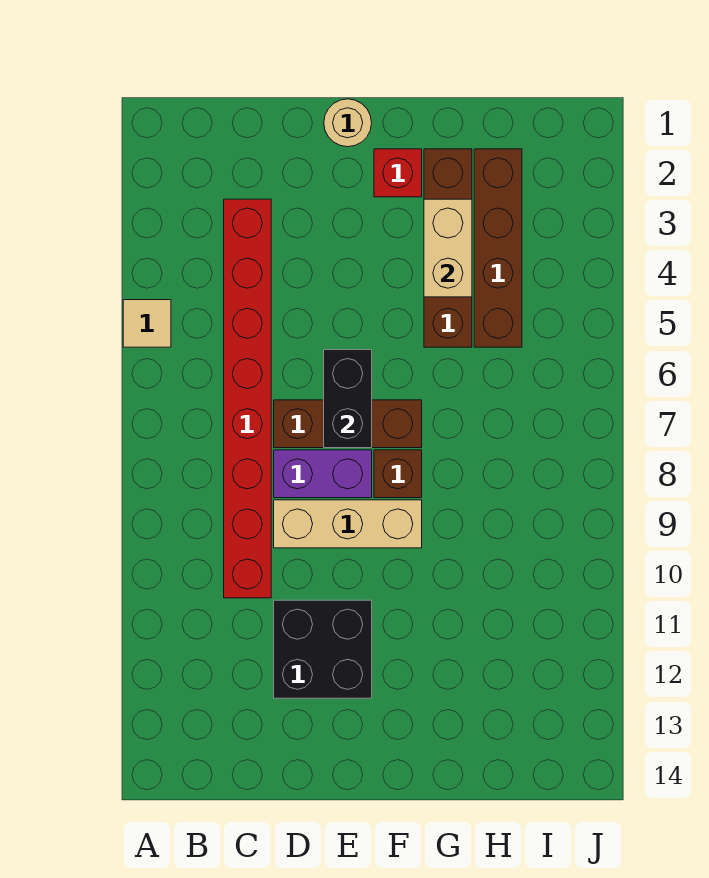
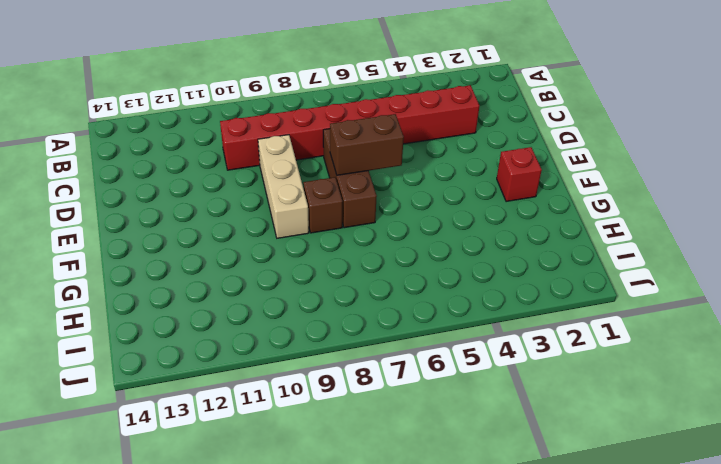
brown brick E6:E7 level 2 -> black brick E6:E7 level 2
none -> tan tile A5 level 1
none -> purple brick D8:E8 level 1
none -> black brick D11:E12 level 1

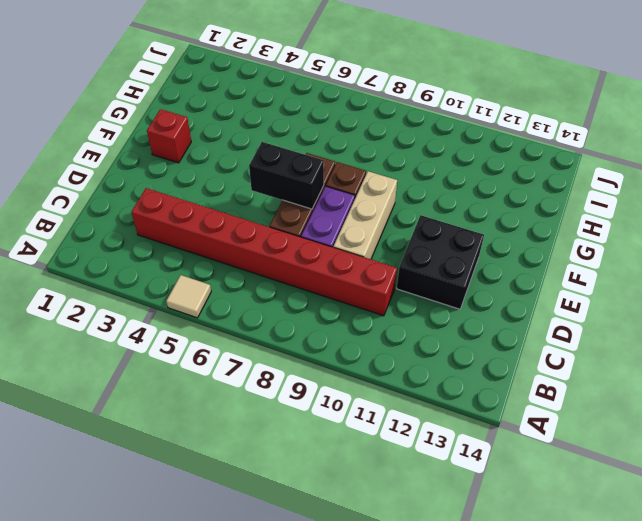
none -> tan round brick E1 level 1
none -> brown brick G2:G5 level 1
none -> brown brick H2:H5 level 1

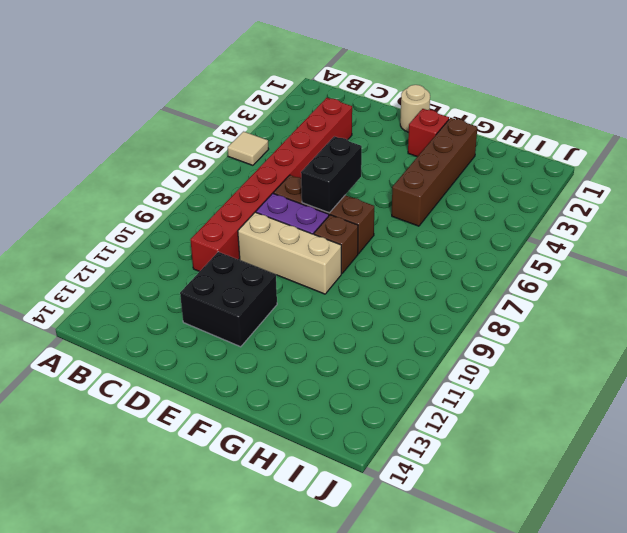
none -> brown brick H2:H5 level 1
none -> tan brick G3:G4 level 2

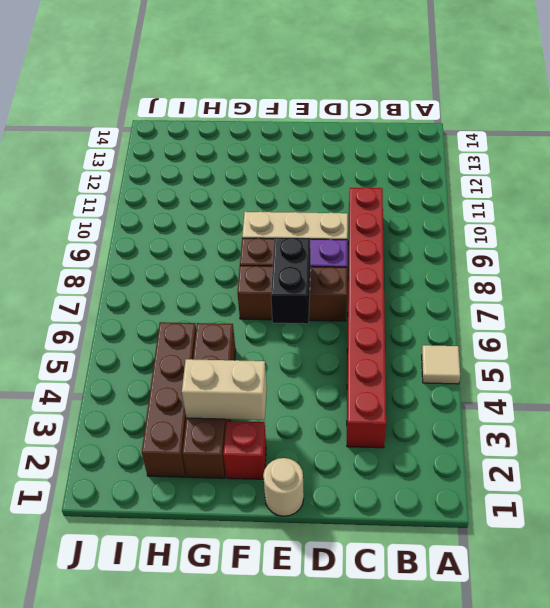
tan brick F3:G3 level 2 -> tan brick G3:G4 level 2
none -> black brick D11:E12 level 1

